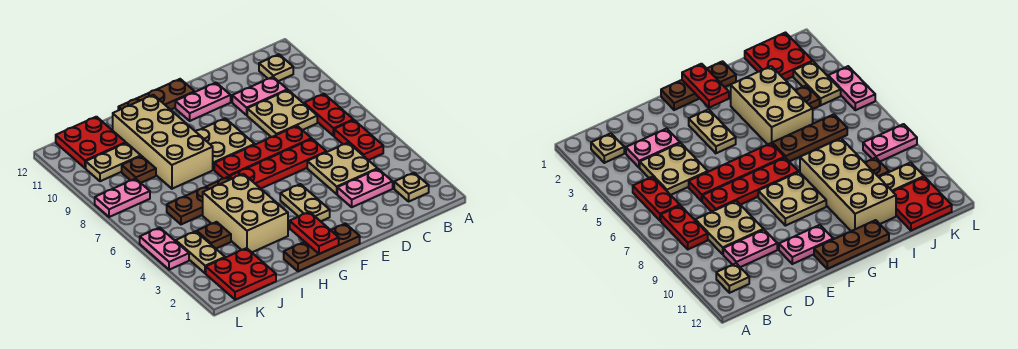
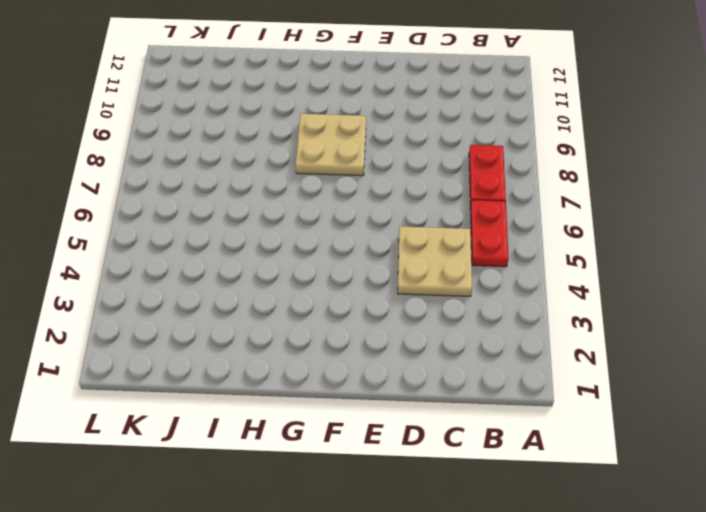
none -> tan plate B2 level 1
none -> tan plate B11 level 1
none -> pink plate C3:D3 level 1

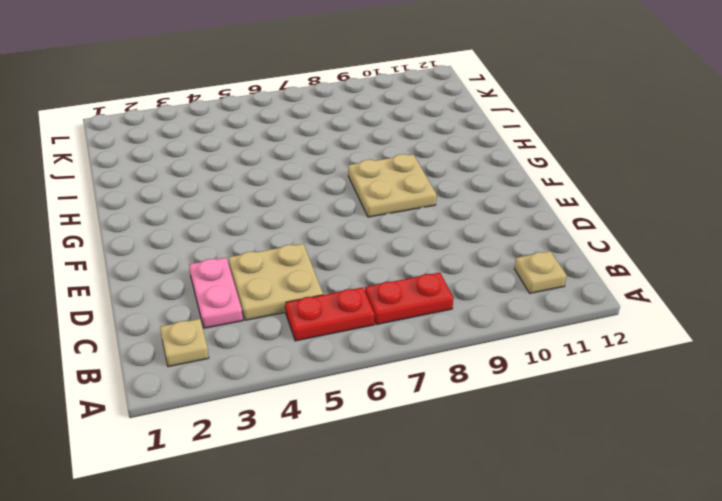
none -> tan plate C8:D9 level 1
none -> pink plate C10:D10 level 1
none -> red plate D6:G6 level 1

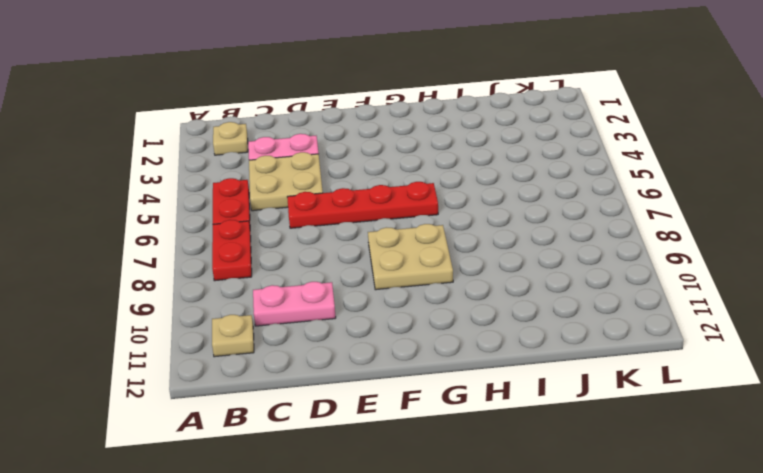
none -> tan plate C8:D9 level 1
none -> red plate D7:G7 level 1
none -> pink plate E11:F11 level 1

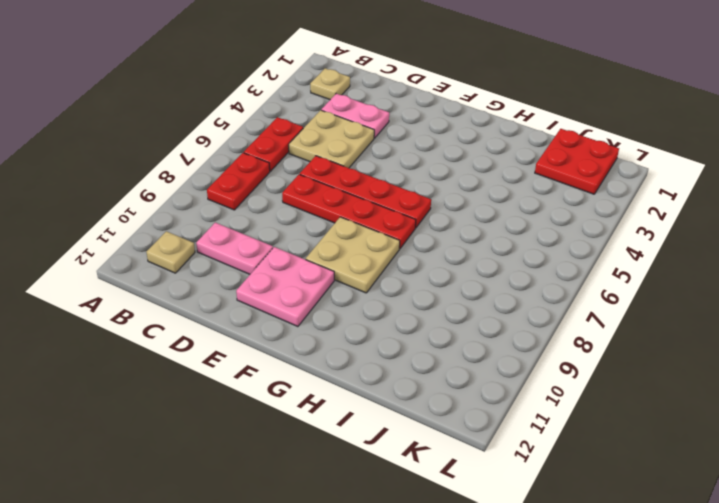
pink plate E10:F11 level 1 -> pink plate E11:F11 level 1
none -> tan plate C8:D9 level 1
none -> brown plate F1:H1 level 1
none -> tan plate F3:F4 level 1

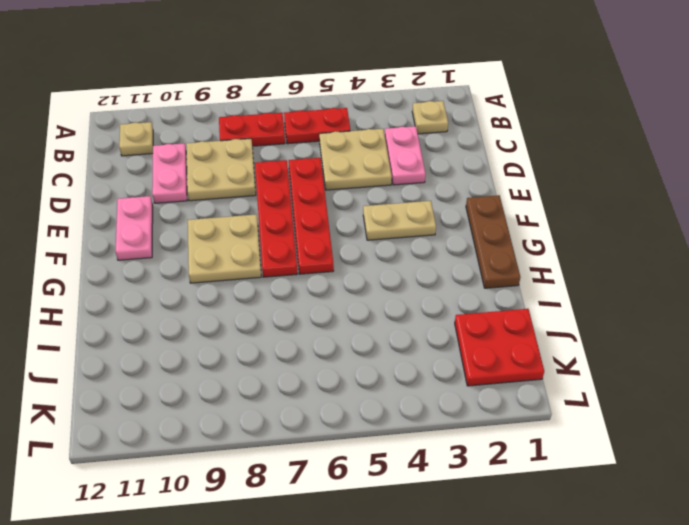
none -> brown plate F12:H12 level 1
none -> tan brick H3:I5 level 1
none -> brown plate H6:J6 level 1

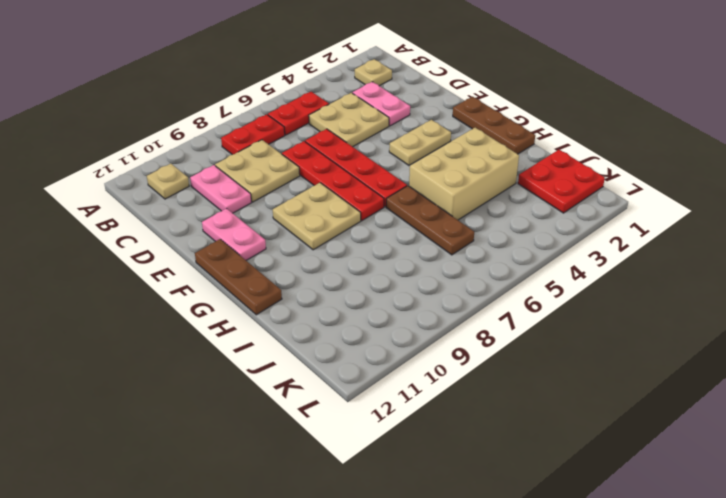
none -> tan brick H8:I11 level 1
none -> brown plate J4 level 1
none -> brown plate J9 level 1

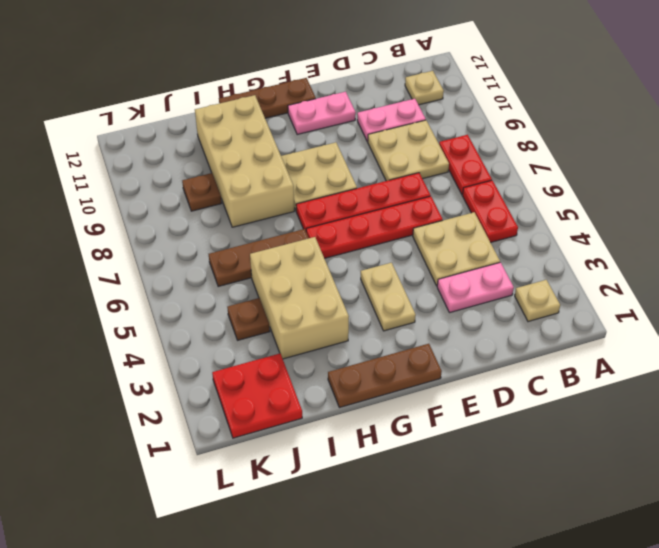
none -> tan plate J10:K10 level 1
none -> red plate J11:K12 level 1
none -> tan plate K3:K4 level 1

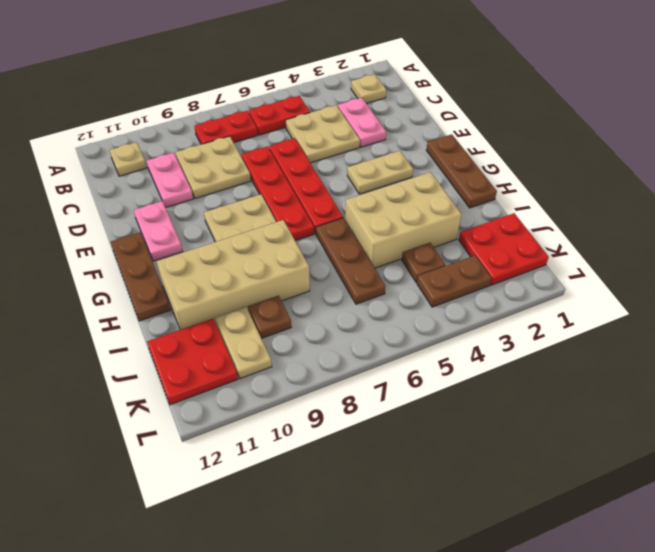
brown plate K3:K4 level 1 -> tan plate K3:K4 level 1
none -> pink plate K8:L8 level 1
none -> pink plate L4:L5 level 1
none -> red plate G1:G2 level 2

